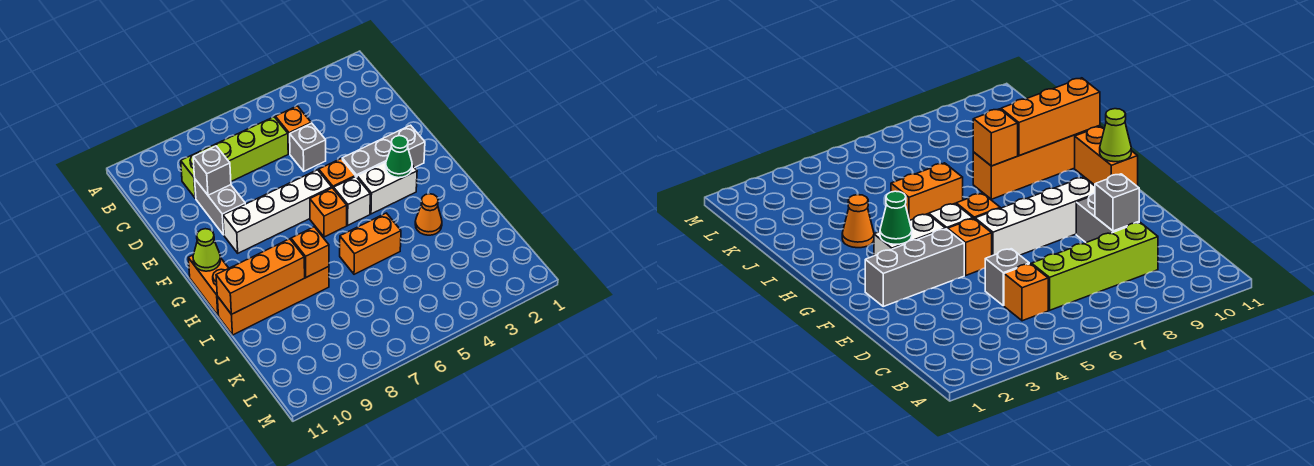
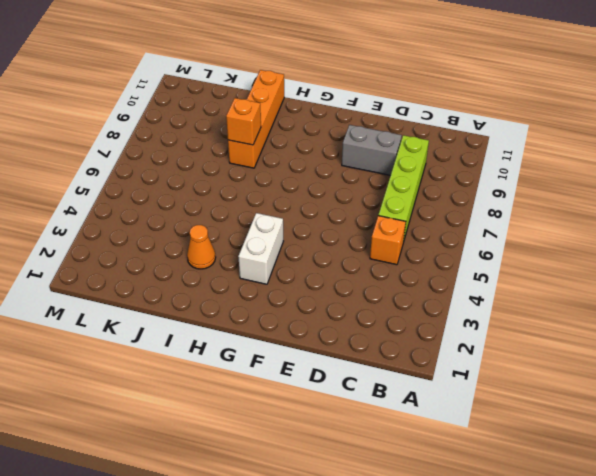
none -> grey brick D5 level 1
none -> grey brick F2:F4 level 1
none -> orange brick F5 level 1

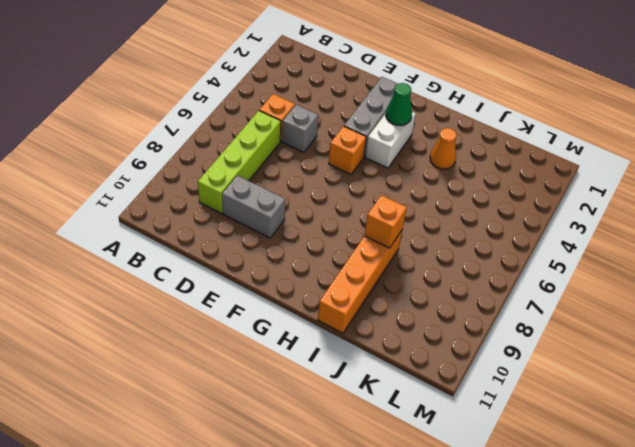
none -> white brick F6:F9 level 1
none -> white brick G5 level 1
none -> orange brick G6 level 1

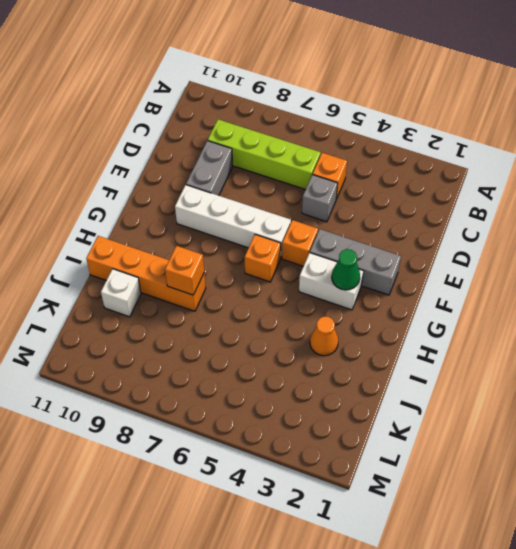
white brick J10 level 1 -> white brick G5 level 1
none -> orange brick G11:H11 level 1
none -> orange brick I5:I6 level 1
none -> grey brick D9 level 2

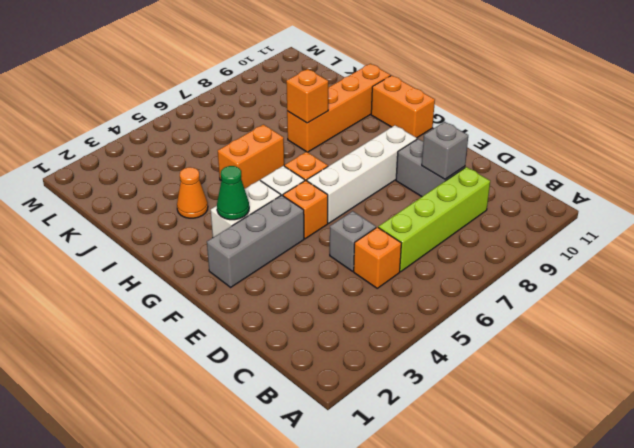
none -> lime cone G11 level 2
none -> orange brick I9:I11 level 2

